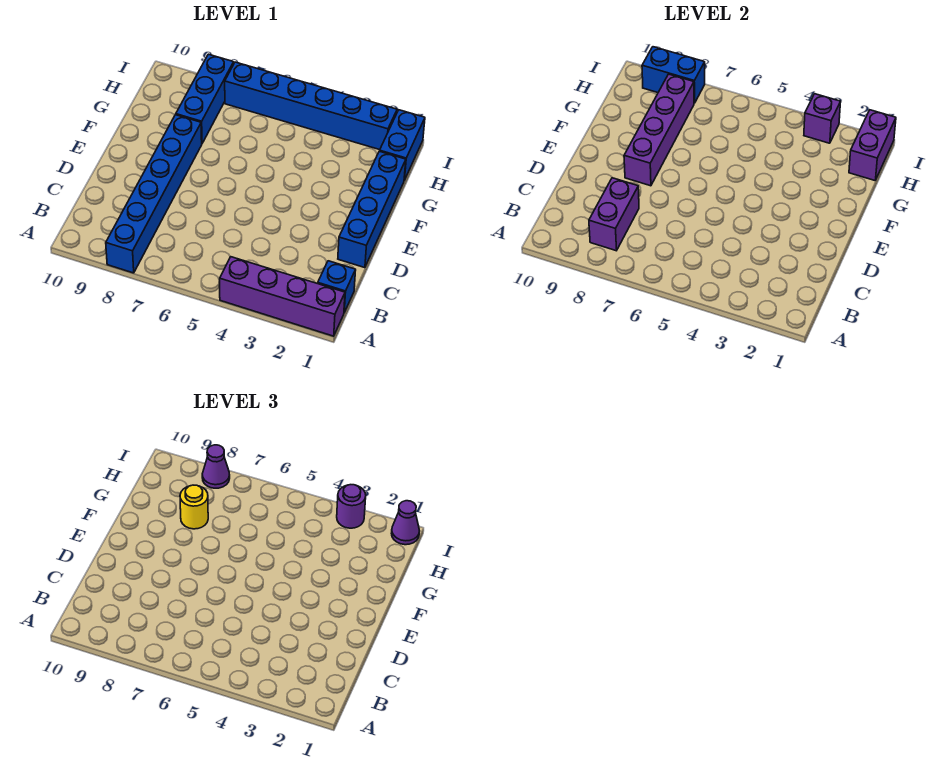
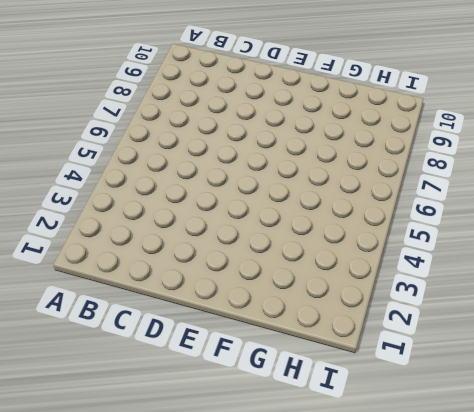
none -> purple brick A1:A4 level 1
none -> blue brick A8:F8 level 1
none -> blue brick B1 level 1

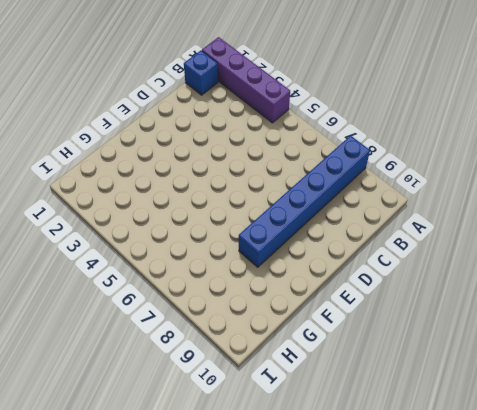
none -> blue brick D1:G1 level 1
none -> blue brick G8:I8 level 1
none -> blue brick H1:I1 level 1

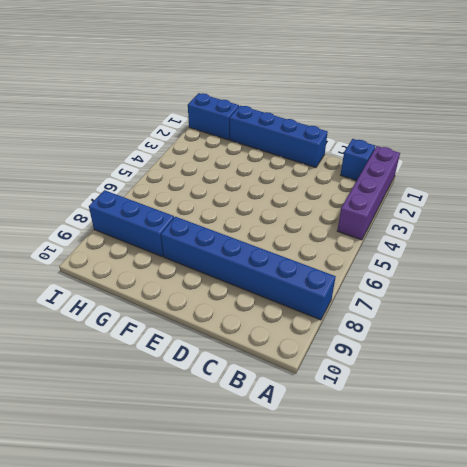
none -> blue brick I2:I7 level 1
none -> purple brick B8:C8 level 2
none -> purple brick E8:H8 level 2

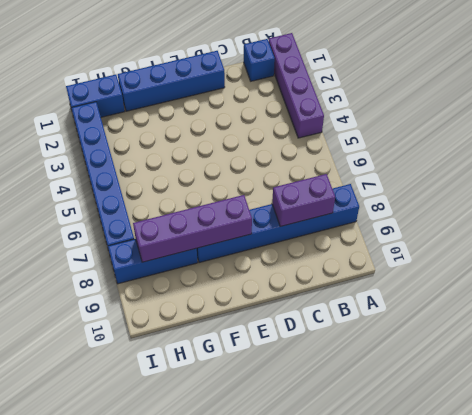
none -> purple brick H1:I1 level 2
none -> purple brick I3 level 2
none -> blue brick I8:I9 level 2

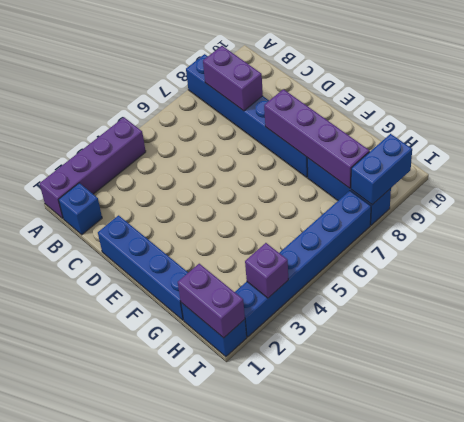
none -> yellow round brick G8 level 3
none -> purple cone I1 level 3
none -> purple round brick I3 level 3

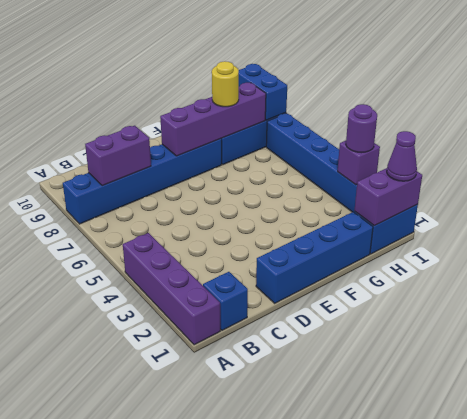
none -> purple cone I8 level 3

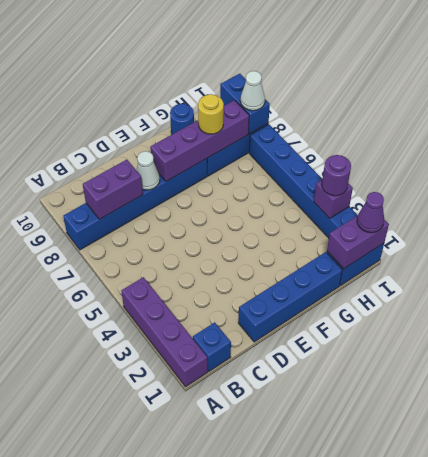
white cone D8 level 2 -> none
blue round brick G10 level 1 -> none
white cone I8 level 3 -> purple cone I8 level 3

